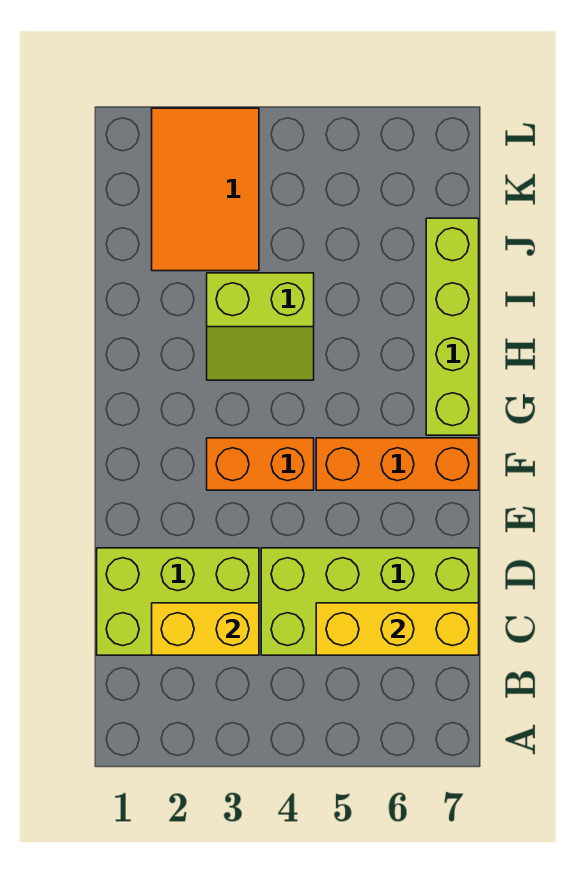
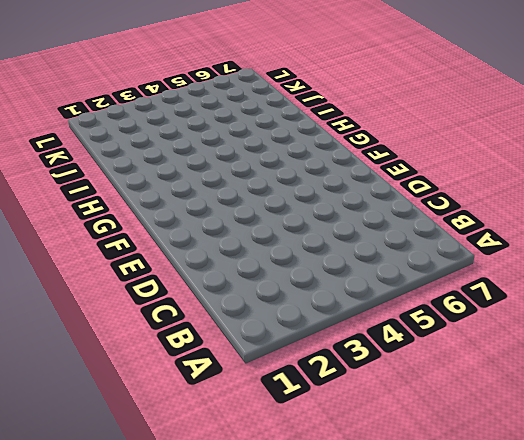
none -> lime brick C1:D3 level 1
none -> lime brick C4:D7 level 1

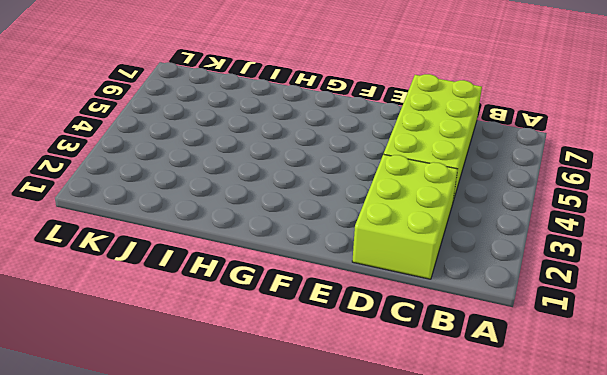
none -> orange brick F3:F4 level 1
none -> orange brick F5:F7 level 1

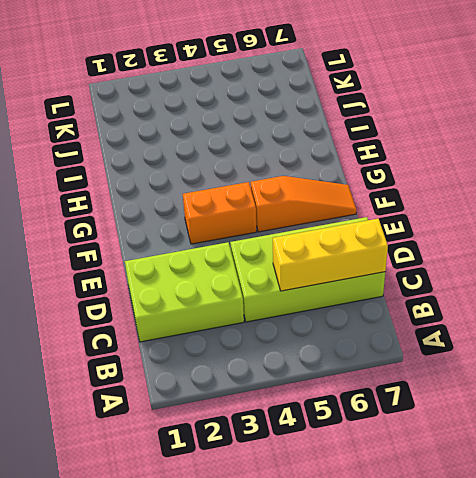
orange slope F5:F7 level 1 top 5 -> orange brick F5:F7 level 1
none -> lime brick G7:J7 level 1
none -> lime slope H3:I4 level 1 top I

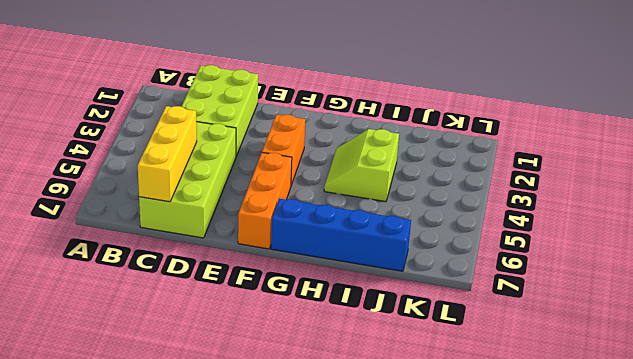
blue brick G7:J7 level 1 -> lime brick G7:J7 level 1
none -> orange tile J2:L3 level 1
none -> yellow brick C2:C3 level 2

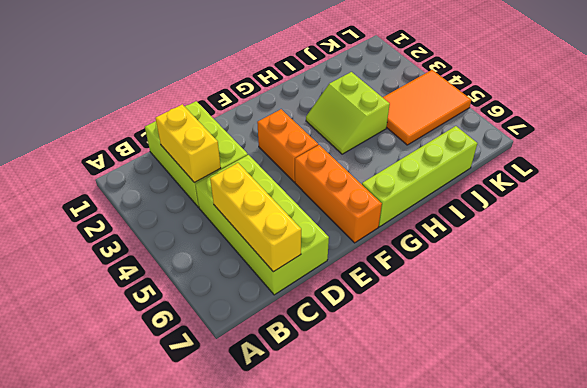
orange tile J4:L5 level 1 -> orange tile J2:L3 level 1

